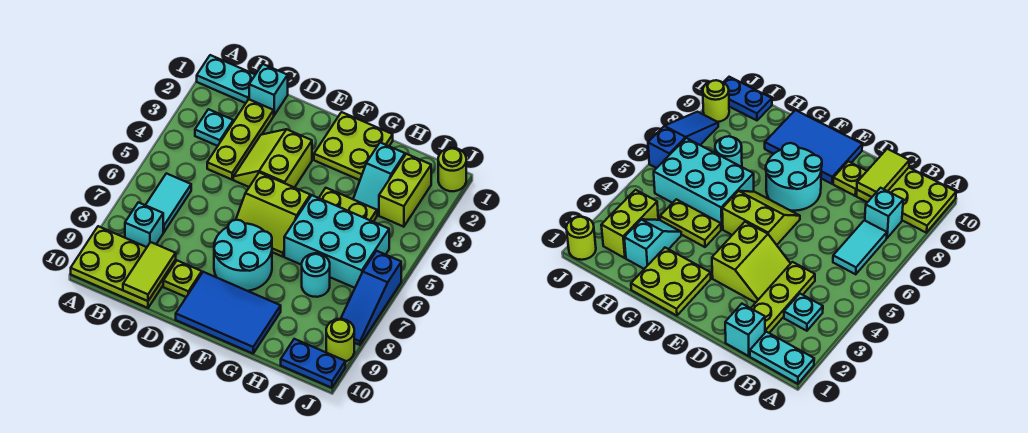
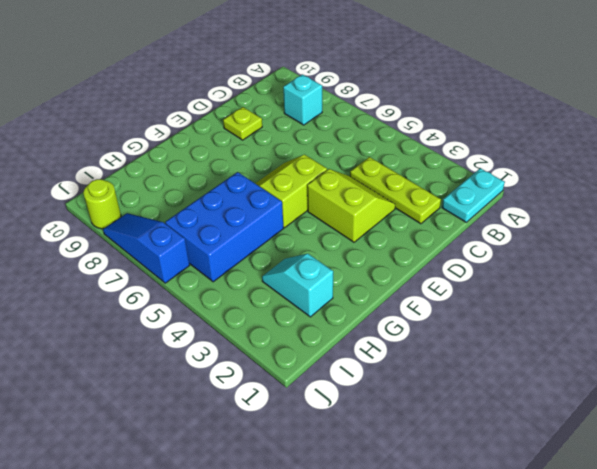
blue brick G5:I6 level 1 -> cyan brick G5:I6 level 1
none -> lime plate A9:C10 level 1
none -> cyan plate B3 level 1
none -> cyan tile B6:B7 level 1

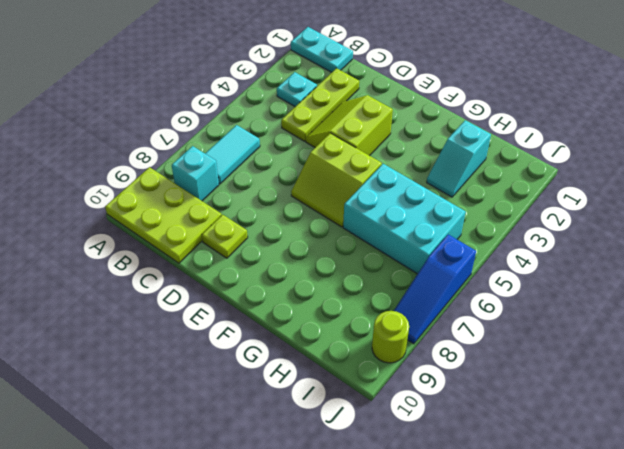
none -> cyan brick C1 level 1
none -> cyan round brick E7:F8 level 1
none -> blue tile E9:G10 level 1

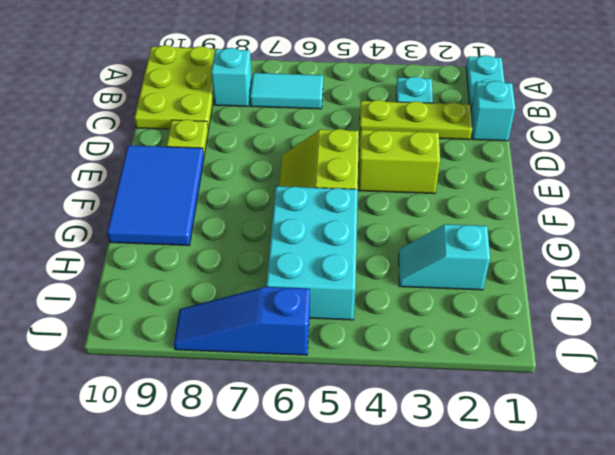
none -> cyan round brick E7:F8 level 1
none -> lime plate F1:G2 level 1
none -> lime plate G4:H4 level 1

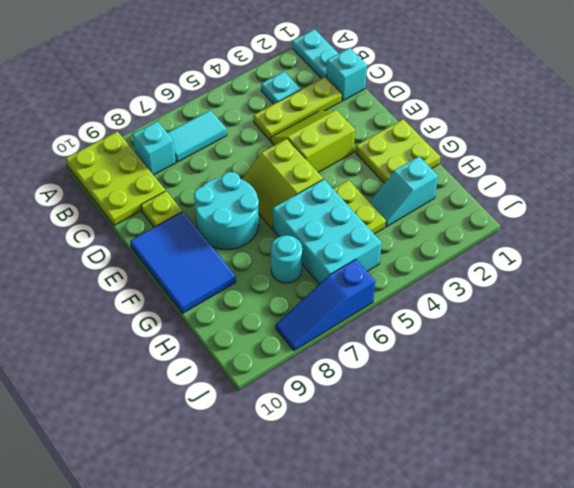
none -> lime brick I2:I3 level 1
none -> blue plate I10:J10 level 1
none -> lime round brick J1 level 1

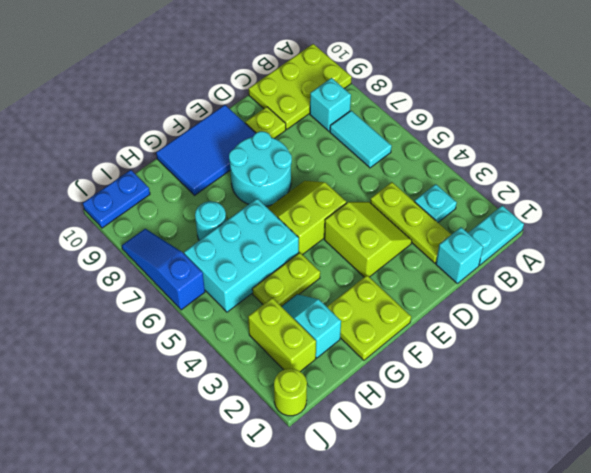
none -> lime round brick J9 level 1
none -> lime tile C9:C10 level 2

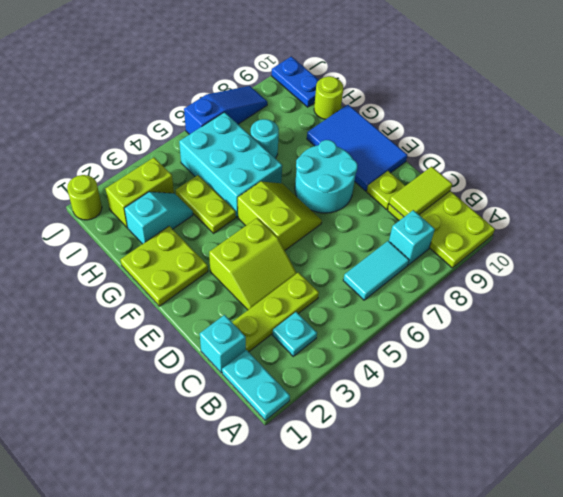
lime round brick H10 level 1 -> lime round brick J9 level 1

